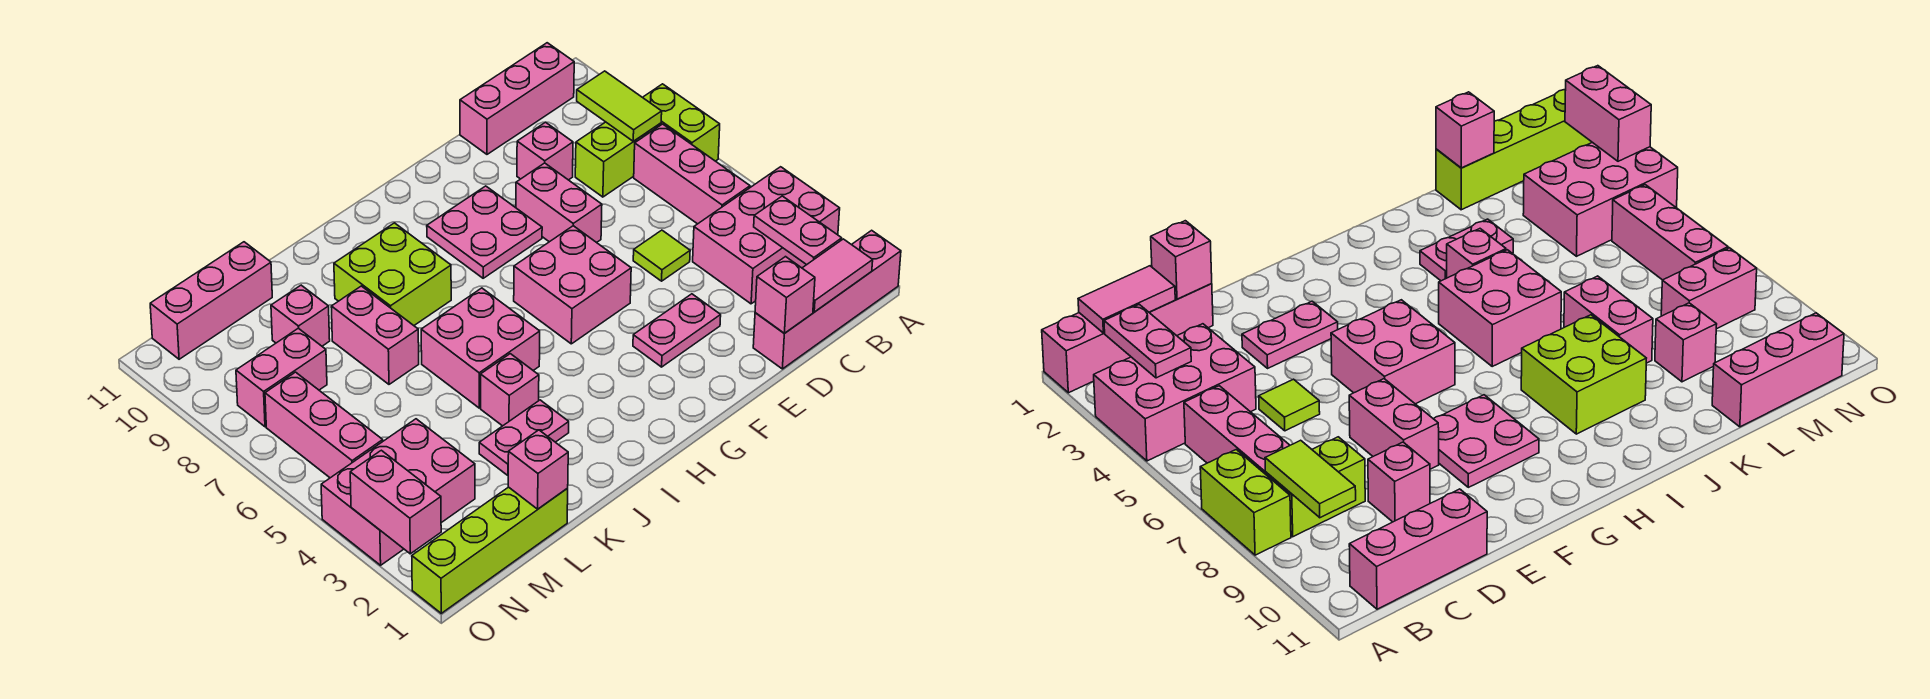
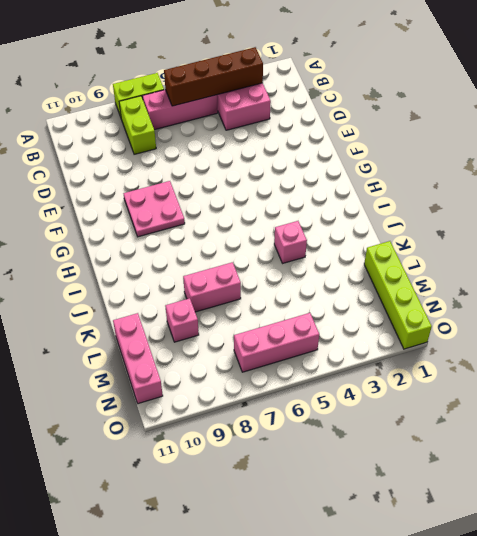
brown brick B3:B6 level 2 -> pink plate B2:B3 level 2
none -> pink brick A1:D1 level 1
none -> pink brick B11:D11 level 1
none -> lime tile D5 level 1

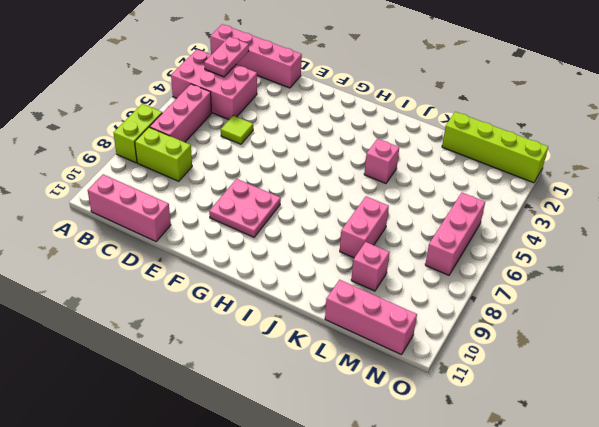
none -> pink brick D9 level 1
none -> pink plate E3:F3 level 1
none -> pink brick E7:E8 level 1

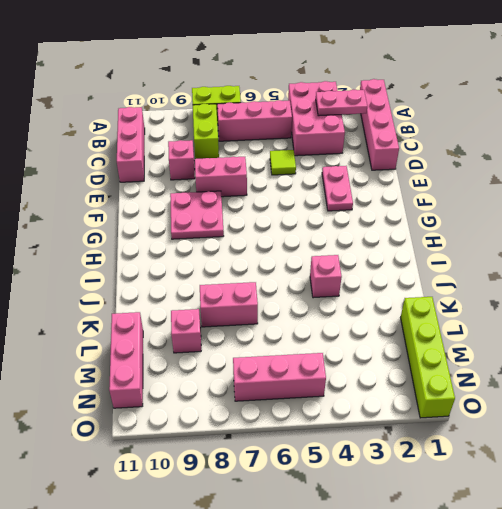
none -> pink brick F5:G6 level 1
none -> pink brick I5:J6 level 1
none -> lime brick I8:J9 level 1

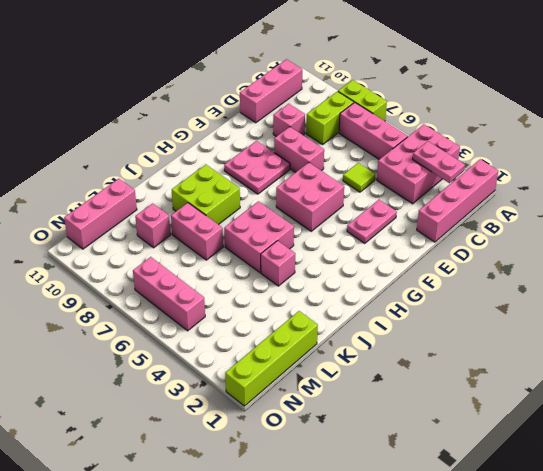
none -> pink plate J3:K3 level 1
none -> pink brick M3:O4 level 1
none -> pink brick M8:N8 level 1

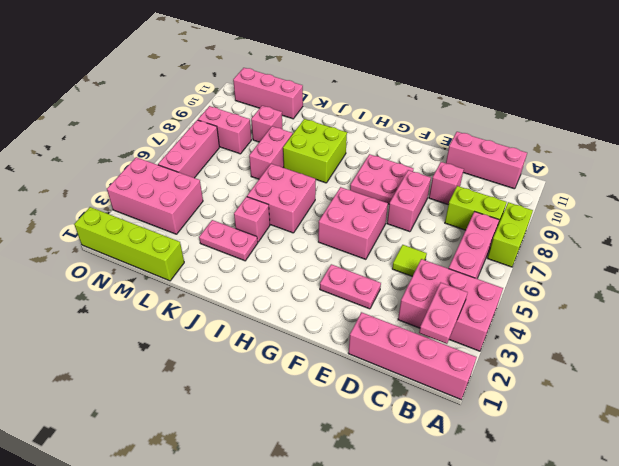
none -> pink tile B1:C1 level 2
none -> lime tile B8:B9 level 2
none -> pink brick D1 level 2

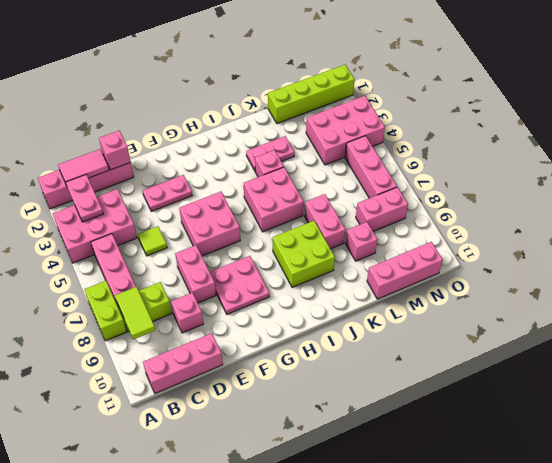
none -> pink brick L1 level 2
none -> pink brick O2:O3 level 2

